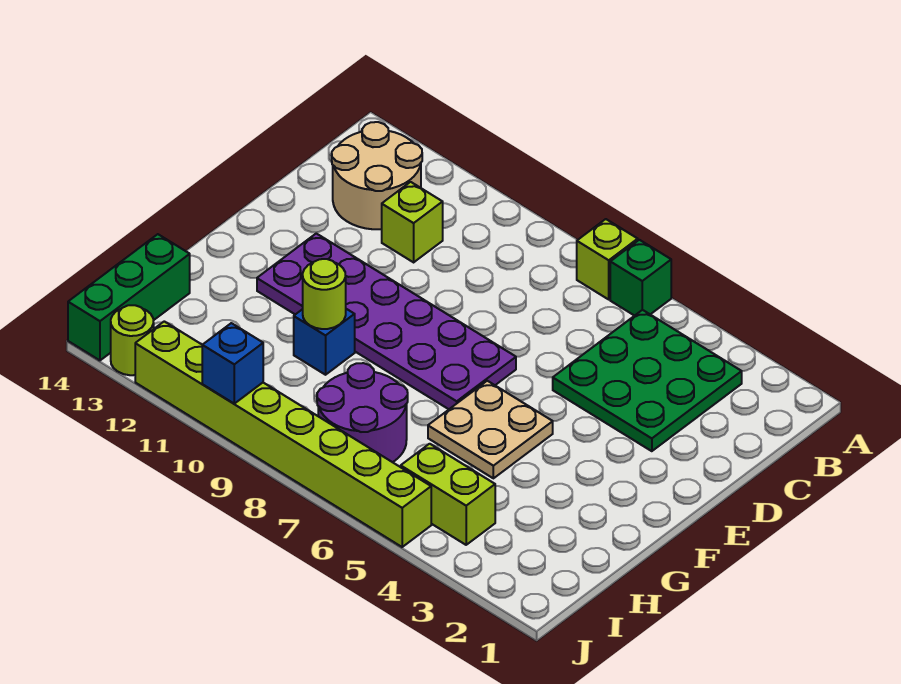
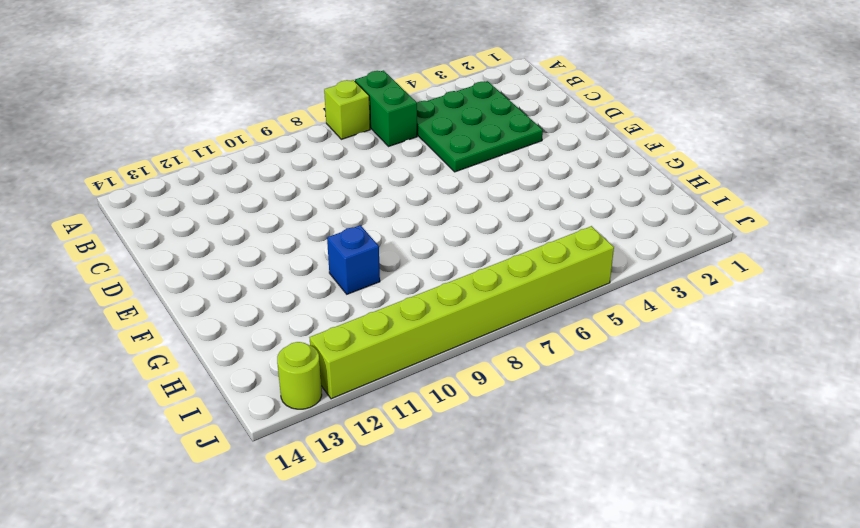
green brick A6:B6 level 1 -> green brick A6 level 1
none -> tan round brick B12:C13 level 1
none -> lime brick C11 level 1
none -> purple plate E7:F12 level 1

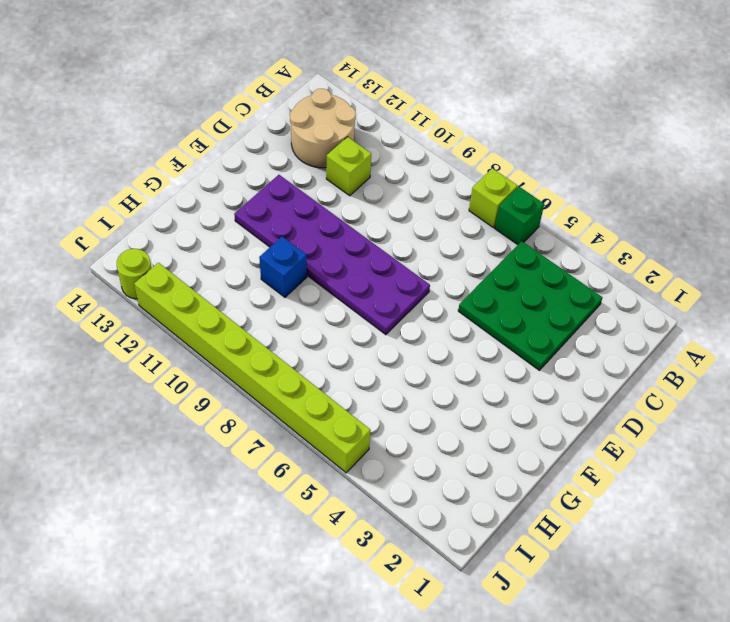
none -> tan plate F5:G6 level 1
none -> purple round brick H7:I8 level 1
none -> green brick H14:J14 level 1

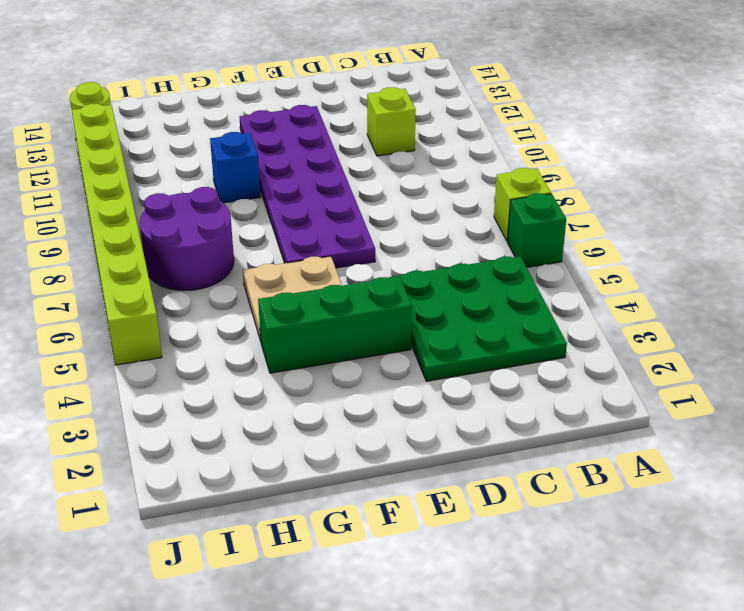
green brick E4:G4 level 1 -> green brick H14:J14 level 1
none -> tan round brick B12:C13 level 1
none -> lime brick I4:I5 level 1
none -> lime round brick G10 level 2

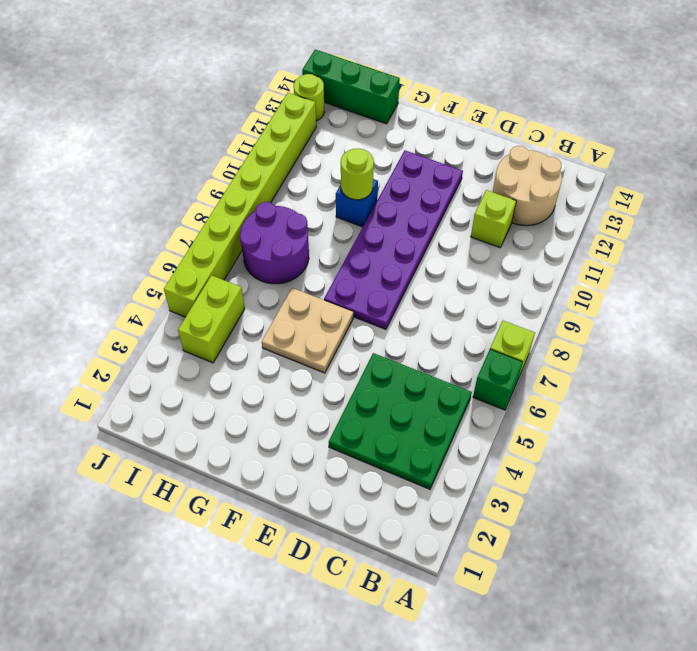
none -> blue brick J10 level 2

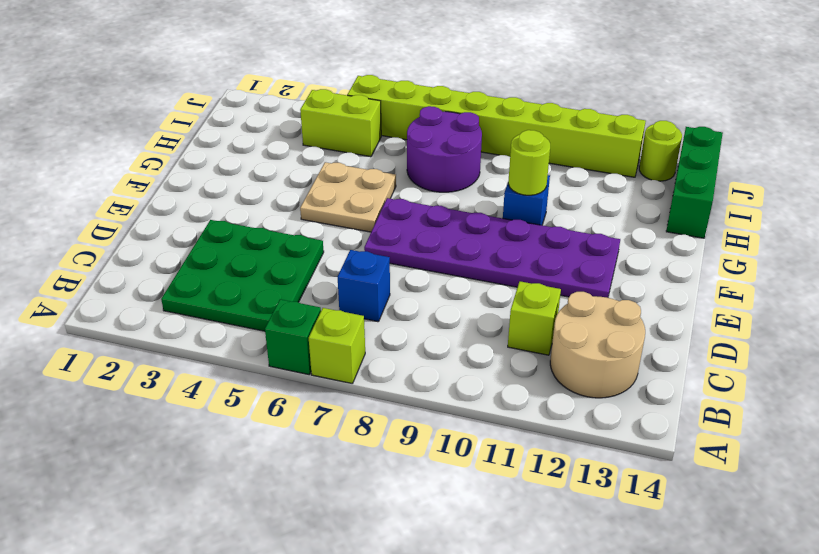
blue brick C7 level 1 -> blue brick J10 level 2

